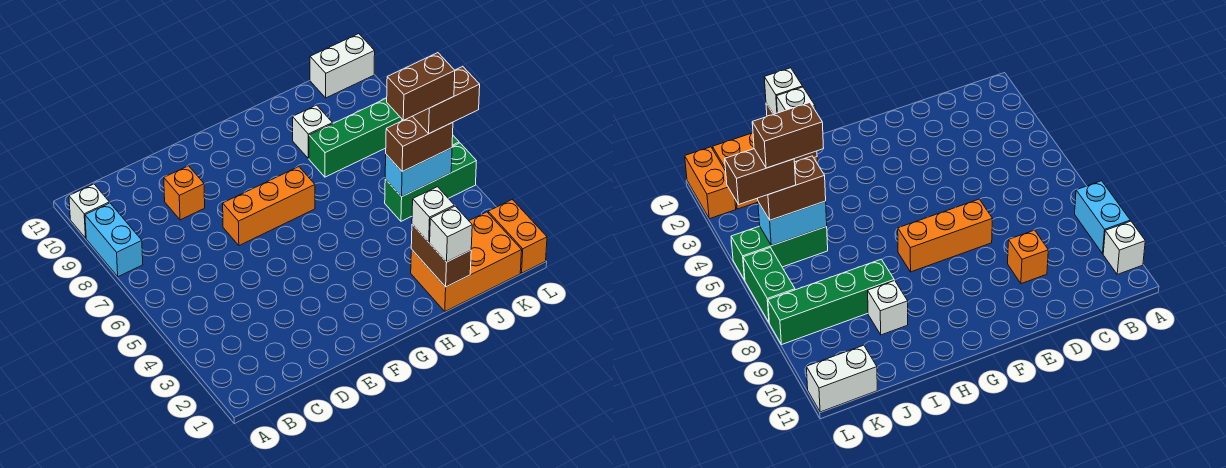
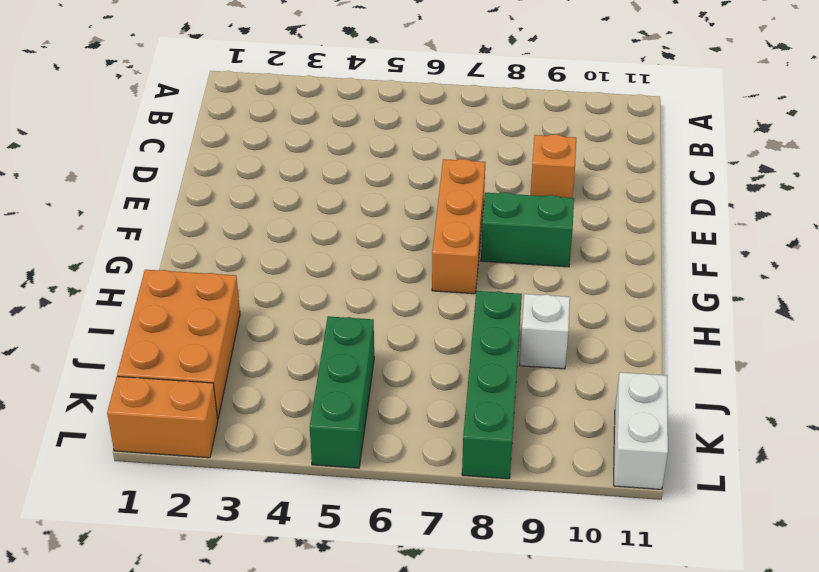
green brick F8:F9 level 1 -> green brick L6:L7 level 1
none -> cyan brick A8:A9 level 1
none -> white brick A10 level 1
none -> brown brick I1:I2 level 2

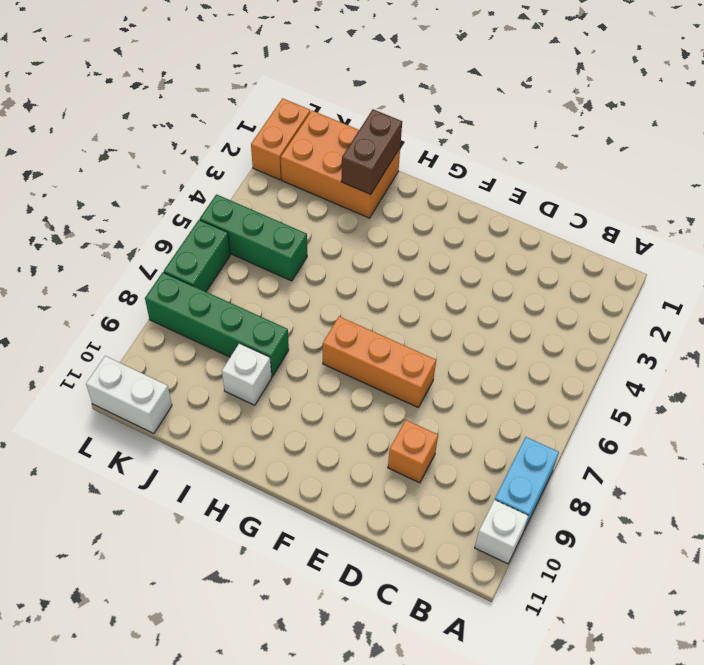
none -> cyan brick J5:K5 level 2
none -> white brick I1 level 3
none -> white brick I2 level 3

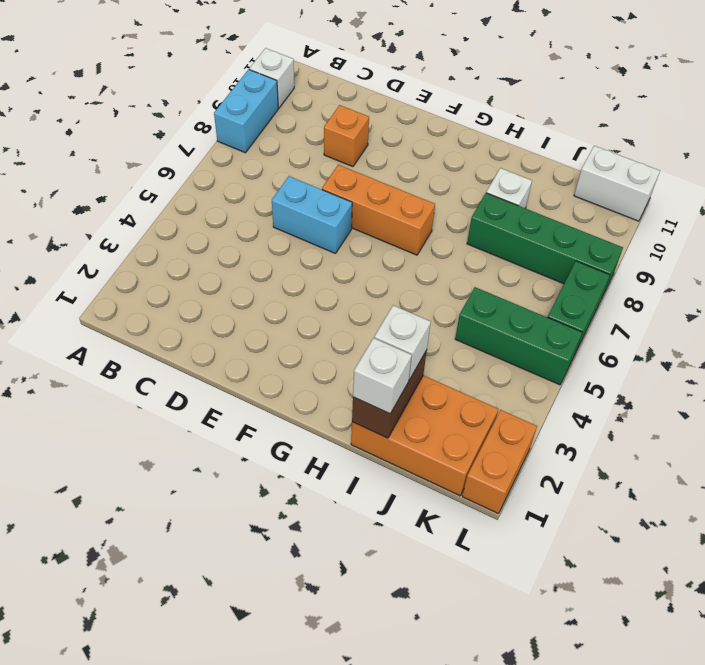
cyan brick D6:E6 level 1 -> cyan brick J5:K5 level 2
none -> brown brick J5:K5 level 3
none -> brown brick K5:L5 level 4
none -> brown brick J5:K5 level 5

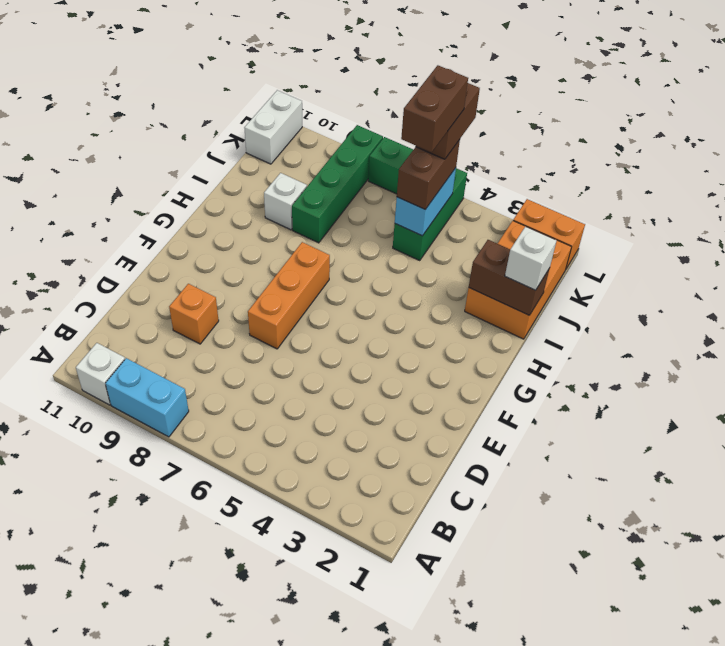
none -> white brick I2 level 3

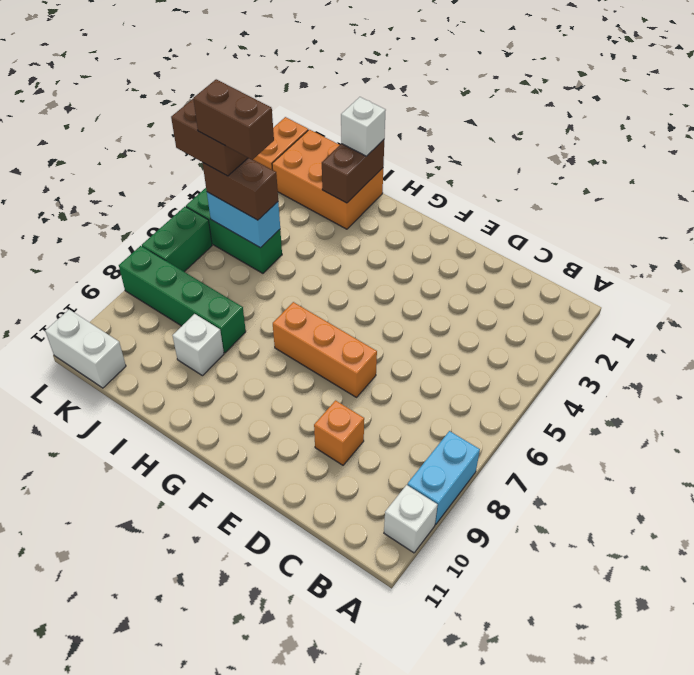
none -> white brick I2 level 3

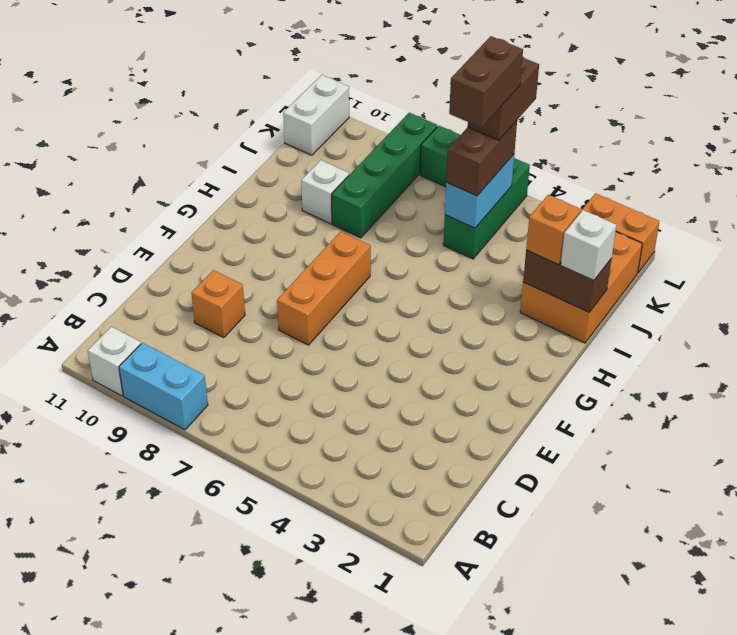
orange brick I2 level 3 -> white brick I2 level 3

